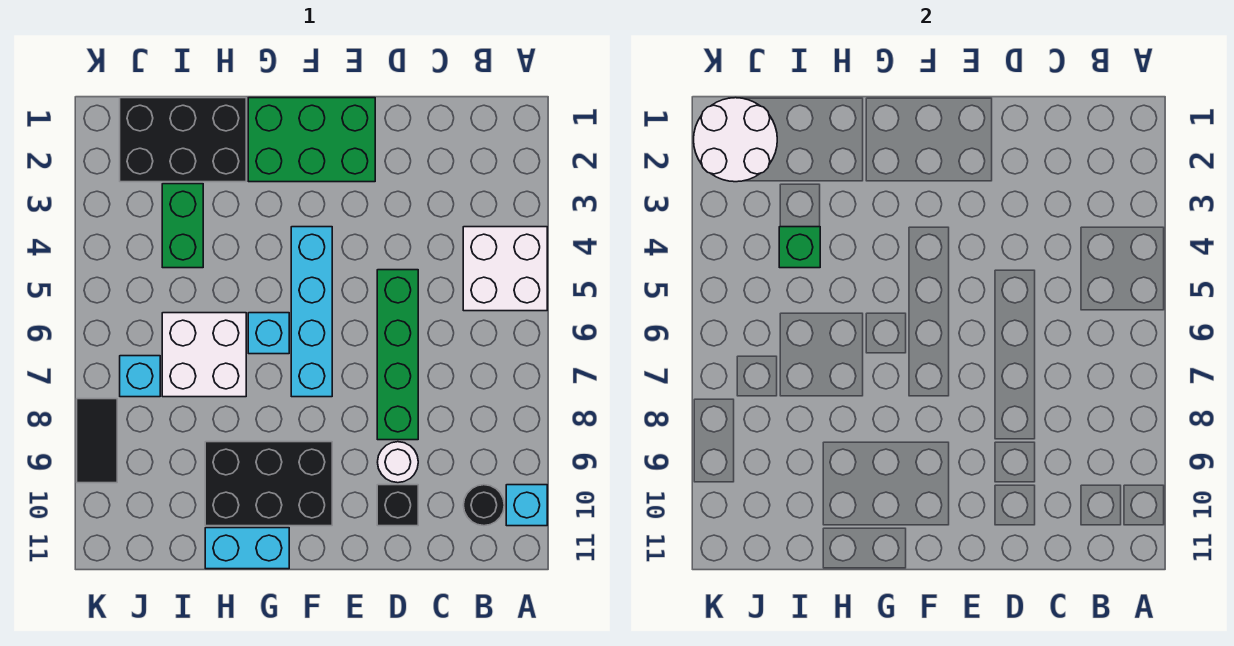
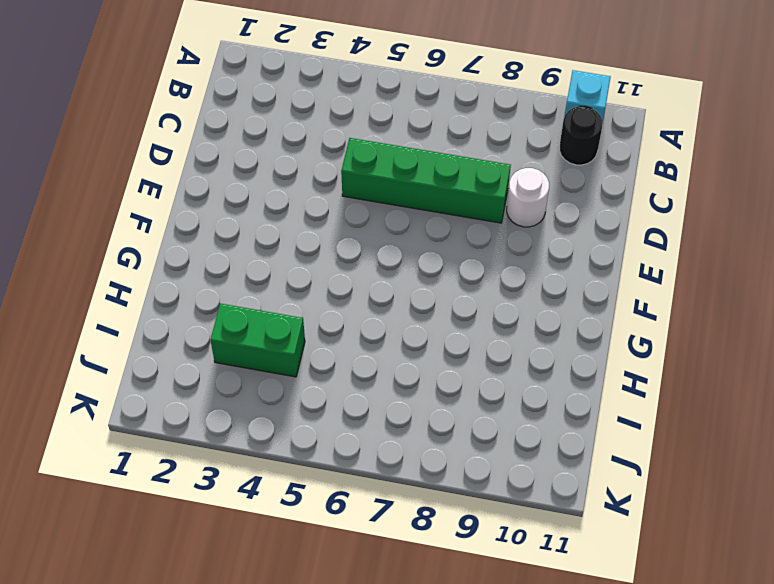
none -> white brick A4:B5 level 1
none -> black brick D10 level 1
none -> green brick E1:G2 level 1

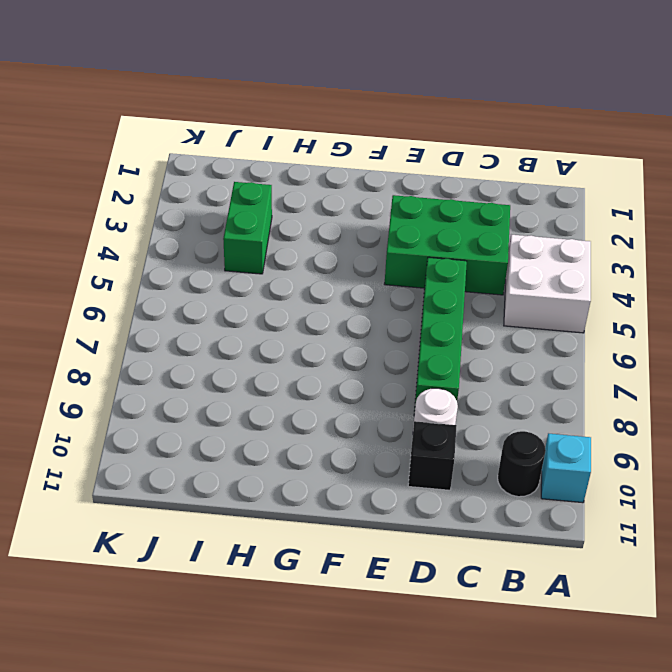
green brick C3:E4 level 1 -> green brick E1:G2 level 1
none -> cyan brick F4:F7 level 1
none -> black brick F9:H10 level 1
none -> cyan brick G6 level 1

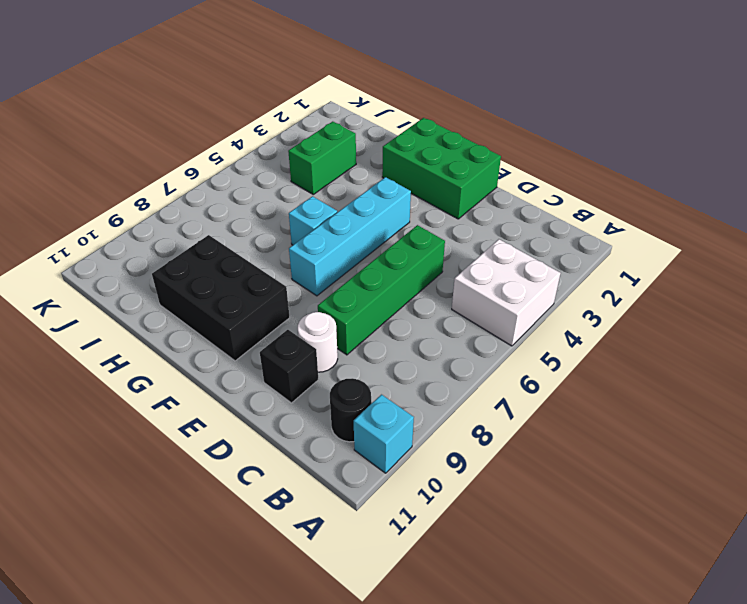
none -> cyan brick G11:H11 level 1
none -> black brick H1:J2 level 1
none -> white brick H6:I7 level 1

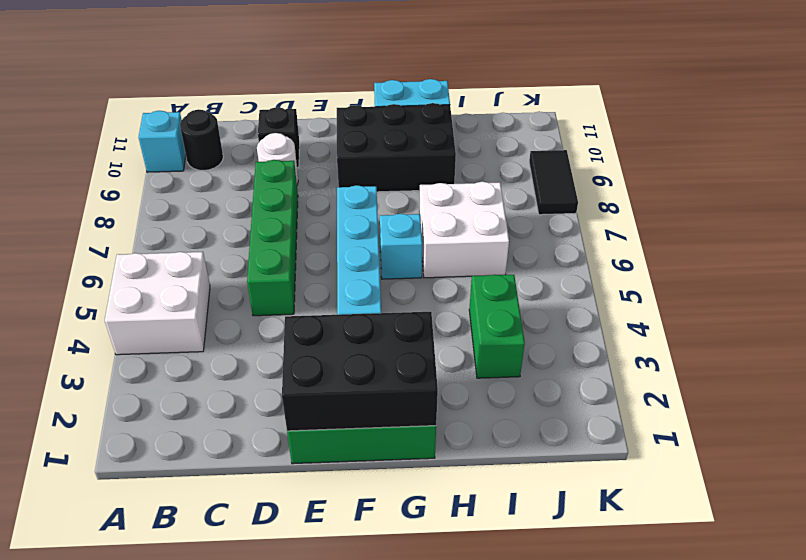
black brick E1:G2 level 2 -> black brick H1:J2 level 1
none -> cyan brick J7 level 1
none -> green brick I4 level 2
none -> white round brick J1:K2 level 2

